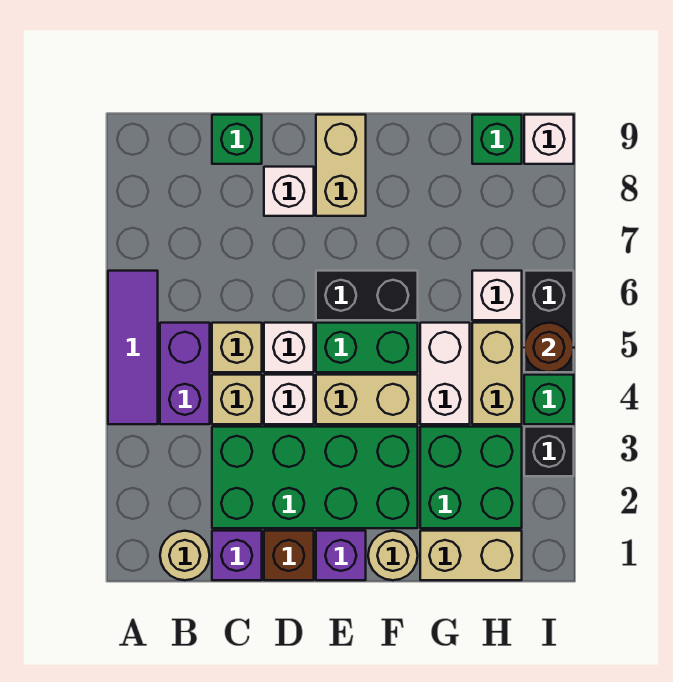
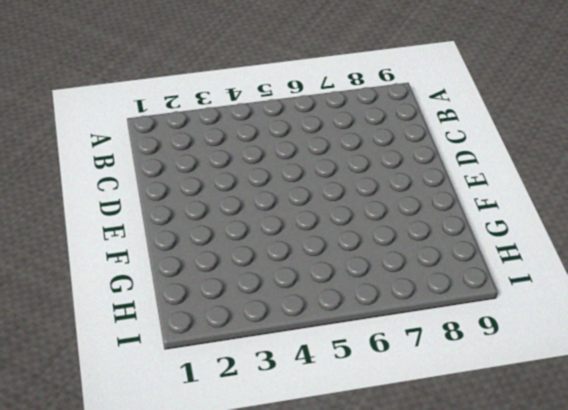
none -> purple tile A4:A6 level 1
none -> tan round brick B1 level 1
none -> purple brick B4:B5 level 1

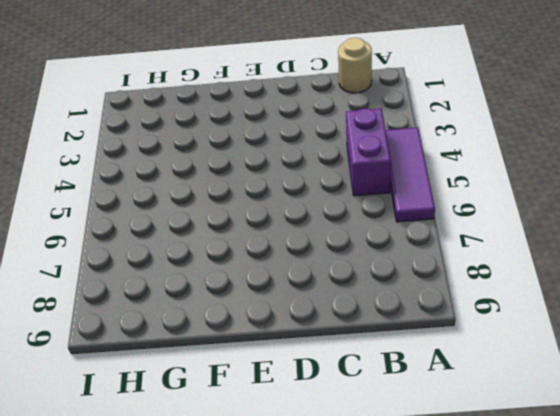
none -> purple brick C1 level 1
none -> green brick C2:F3 level 1
none -> tan brick C4 level 1

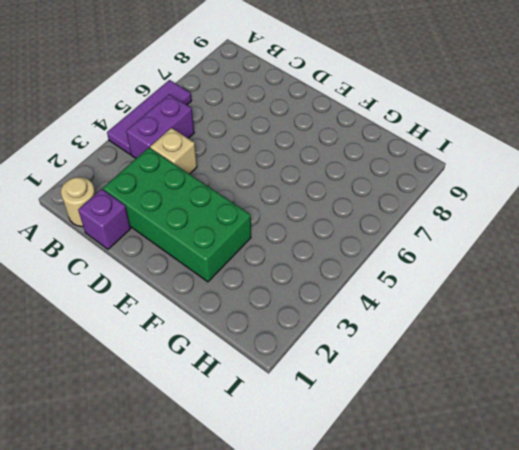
none -> tan brick C5 level 1
none -> green brick C9 level 1
none -> brown brick D1 level 1

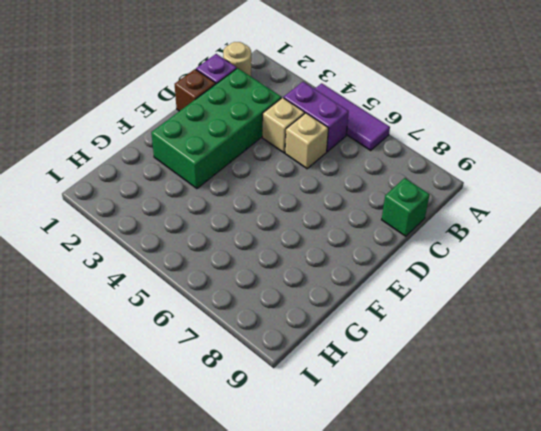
none -> white brick D4 level 1
none -> white brick D5 level 1
none -> white brick D8 level 1

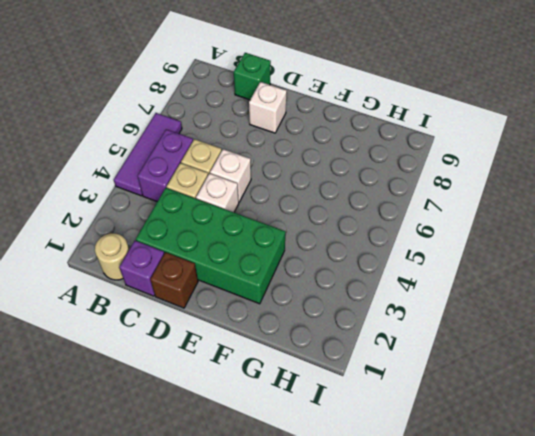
none -> purple brick E1 level 1
none -> tan brick E4:F4 level 1
none -> green brick E5:F5 level 1

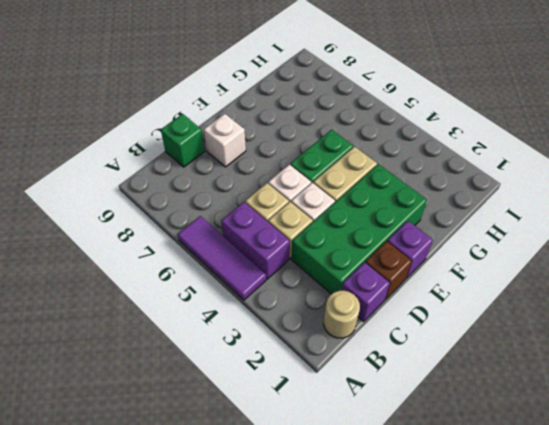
none -> black brick E6:F6 level 1
none -> tan brick E8:E9 level 1
none -> tan round brick F1 level 1

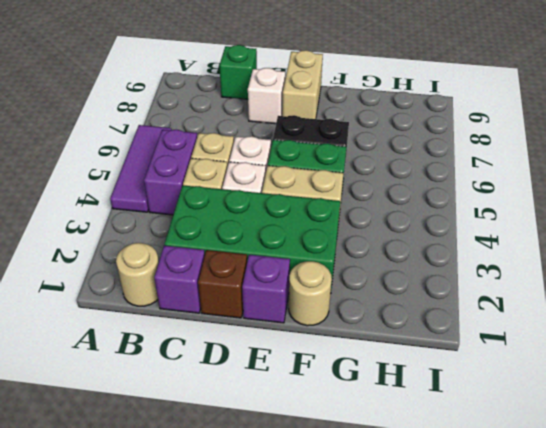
none -> tan brick G1:H1 level 1
none -> green brick G2:H3 level 1
none -> white brick G4:G5 level 1

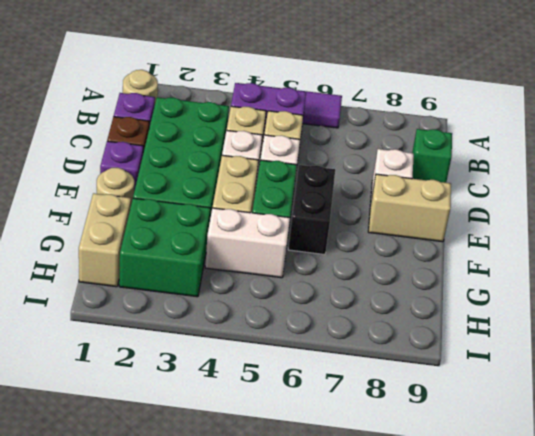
none -> tan brick H4:H5 level 1
none -> white brick H6 level 1
none -> green brick H9 level 1

